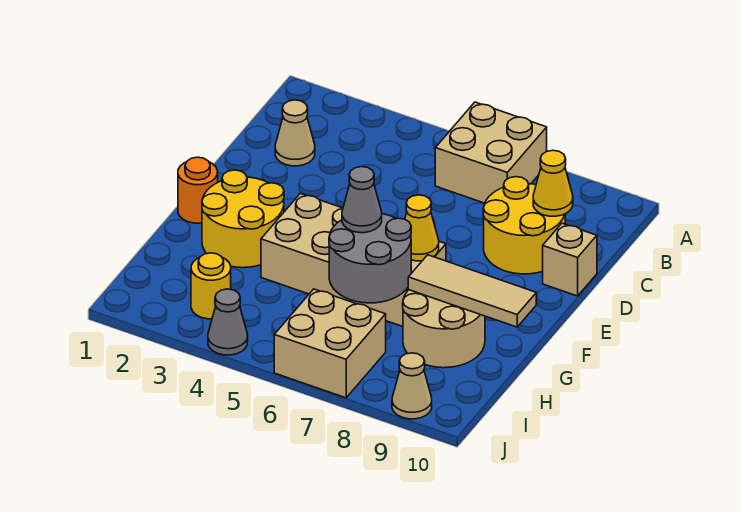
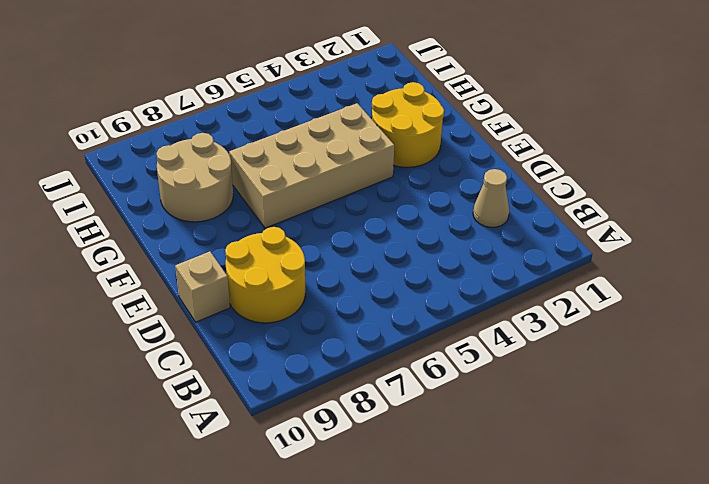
none -> tan brick A6:B7 level 1
none -> orange round brick F1 level 1
none -> yellow round brick I3 level 1

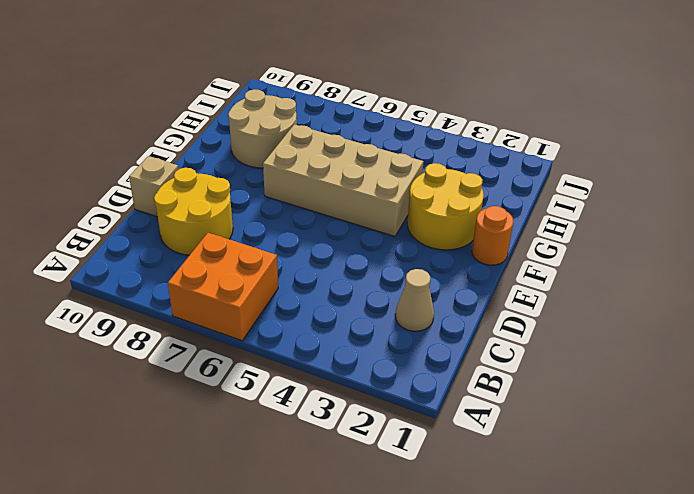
orange brick A6:B7 level 1 -> tan brick A6:B7 level 1
none -> yellow round brick I3 level 1
none -> tan brick I6:J7 level 1
none -> grey cone J4 level 1

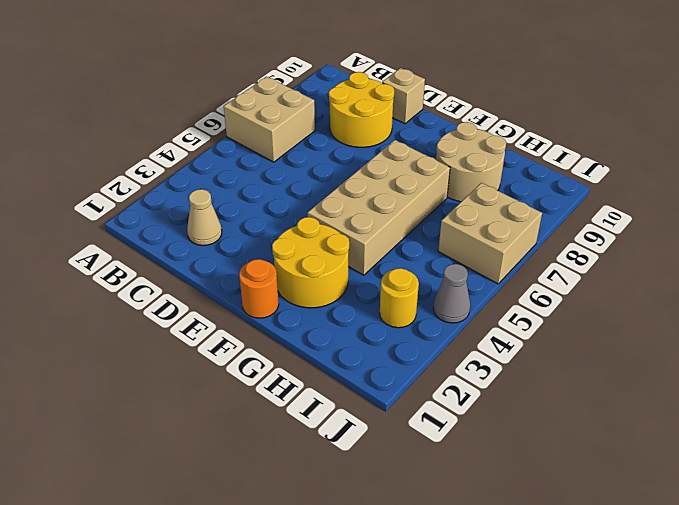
none -> tan cone J9 level 1
none -> yellow cone C9 level 2
none -> yellow cone F7 level 2

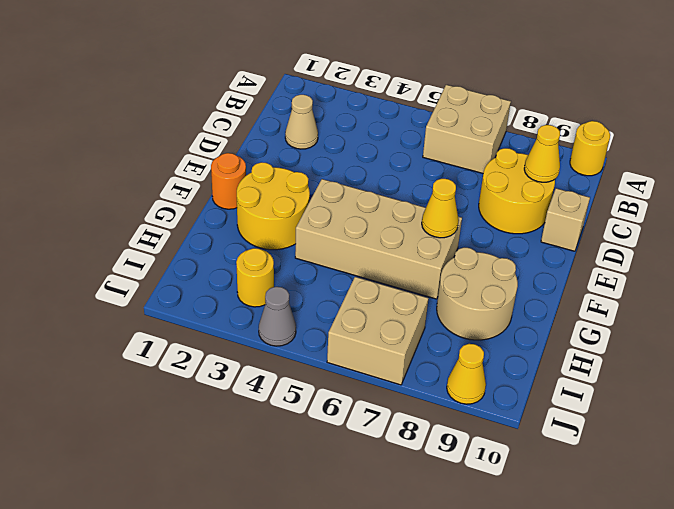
yellow round brick A10 level 1 -> none
yellow cone J9 level 1 -> tan cone J9 level 1
none -> grey round brick G6:H7 level 2
none -> tan tile G8:G10 level 2
none -> grey cone G6 level 3

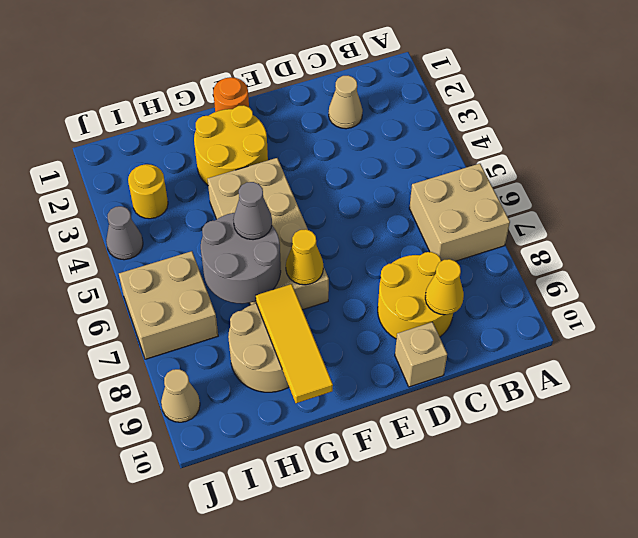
yellow tile G8:G10 level 2 -> tan tile G8:G10 level 2

